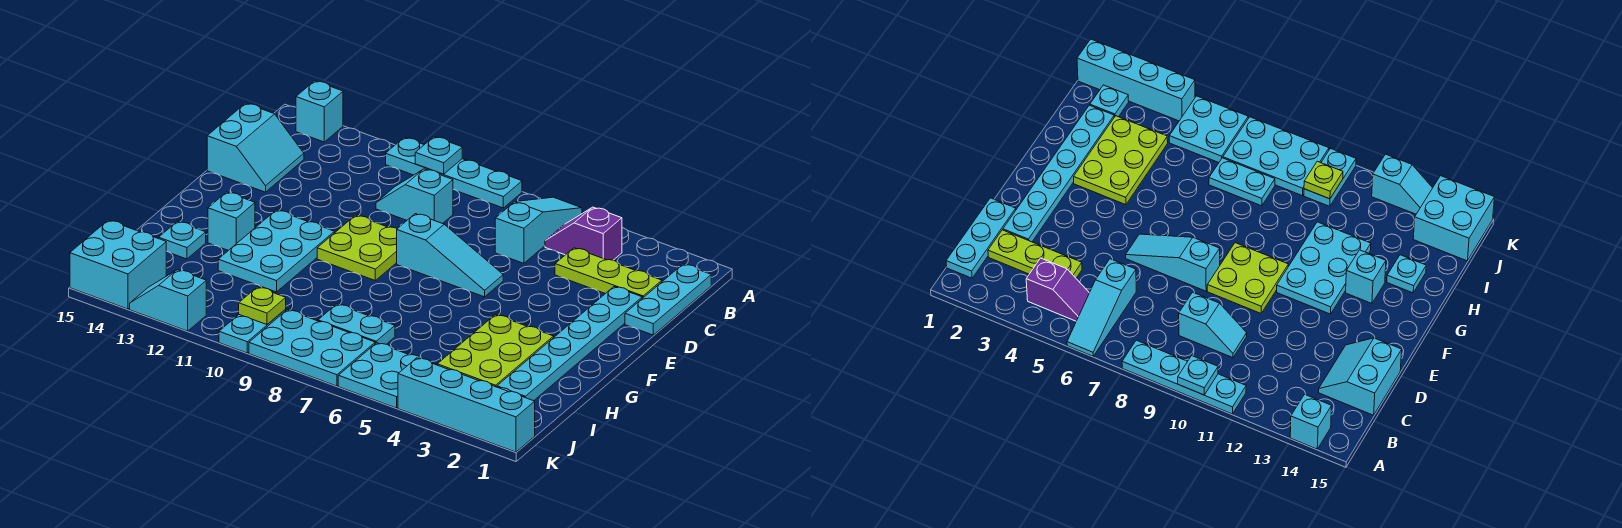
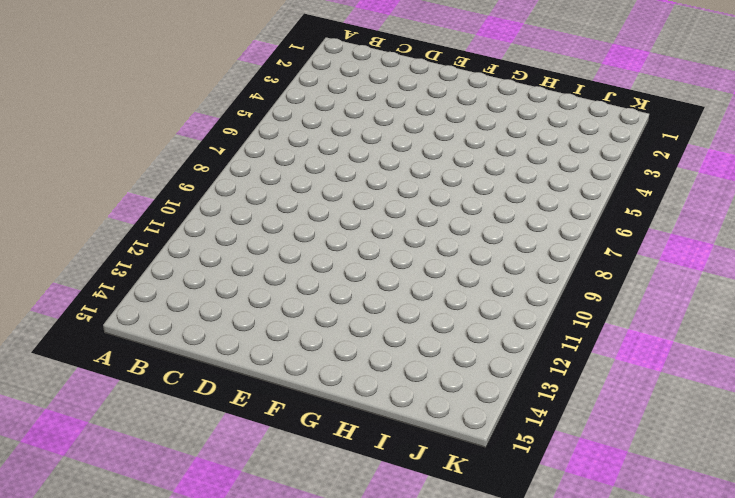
none -> cyan slope A6:C6 level 1 top C
none -> cyan plate A8:A11 level 1
none -> cyan brick A14 level 1

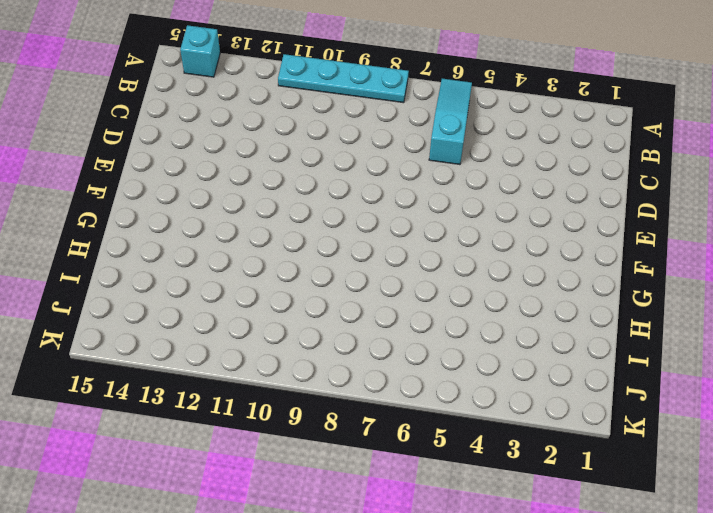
none -> cyan plate B1:D1 level 1
none -> purple slope B4:B5 level 1 top 4
none -> lime plate C2:C4 level 1

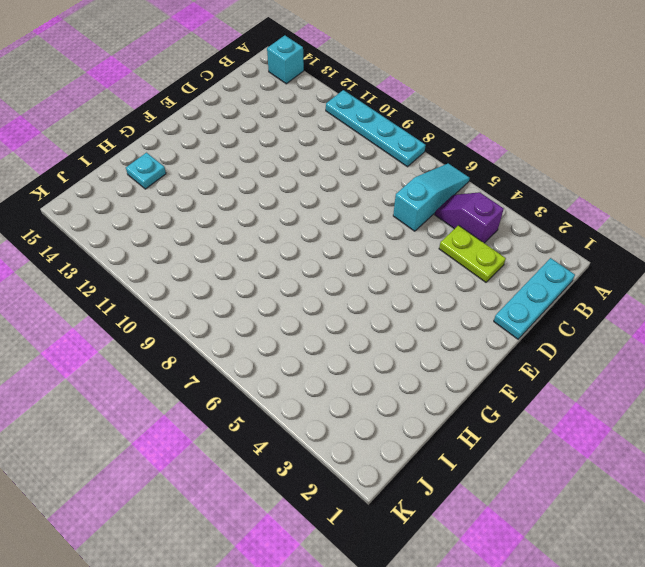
lime plate C3:C4 level 1 -> lime plate C2:C4 level 1
none -> cyan slope C9:C10 level 1 top 9
none -> cyan slope C14:D15 level 1 top 15
none -> cyan plate D2:I2 level 1

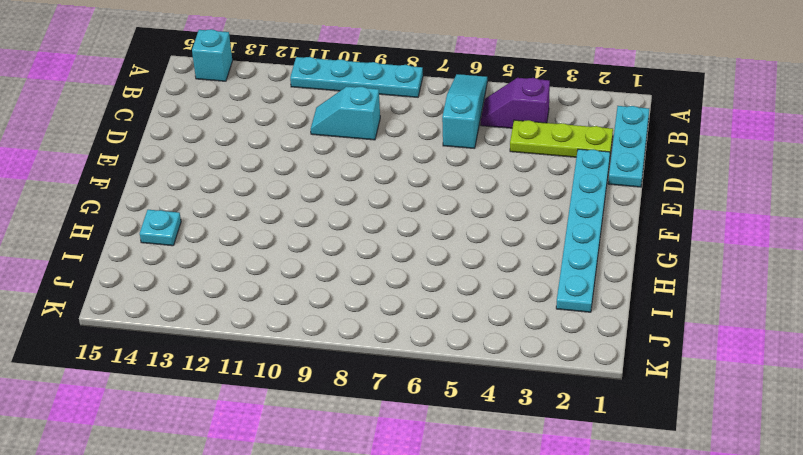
none -> cyan slope C14:D15 level 1 top 15
none -> cyan slope E6:E8 level 1 top 8
none -> lime plate E9:F10 level 1

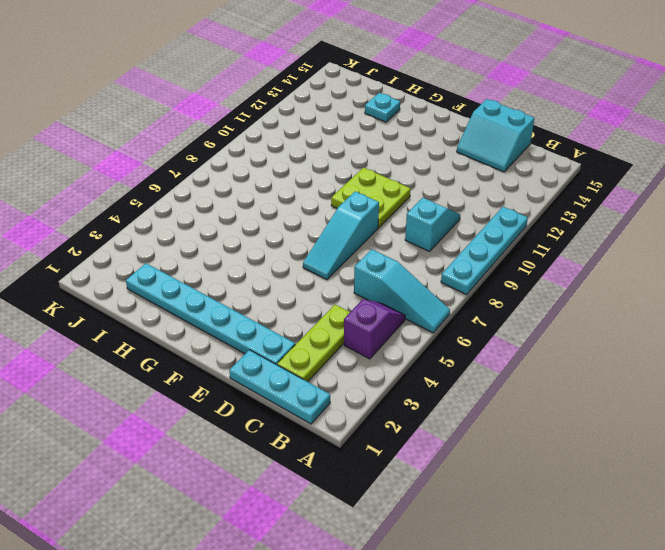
none -> cyan brick A14 level 1
none -> cyan plate F11:H12 level 1
none -> lime plate G3:I4 level 1

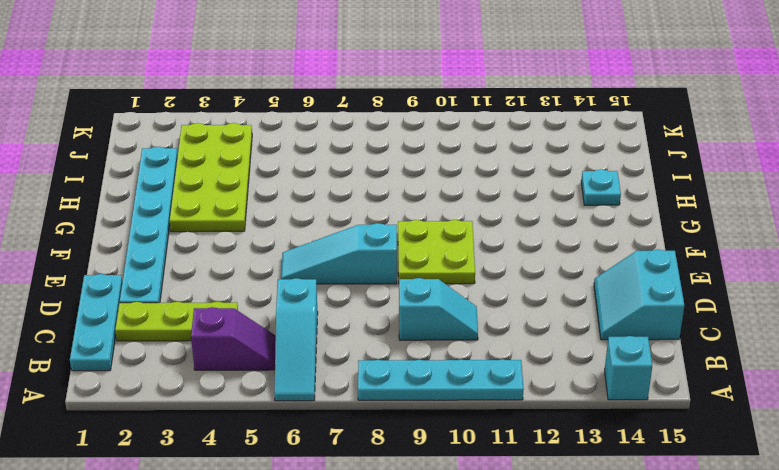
lime plate G3:J4 level 1 -> lime plate G3:I4 level 1
none -> cyan plate F11:H12 level 1
none -> cyan brick G13 level 1
none -> cyan plate I7:I8 level 1

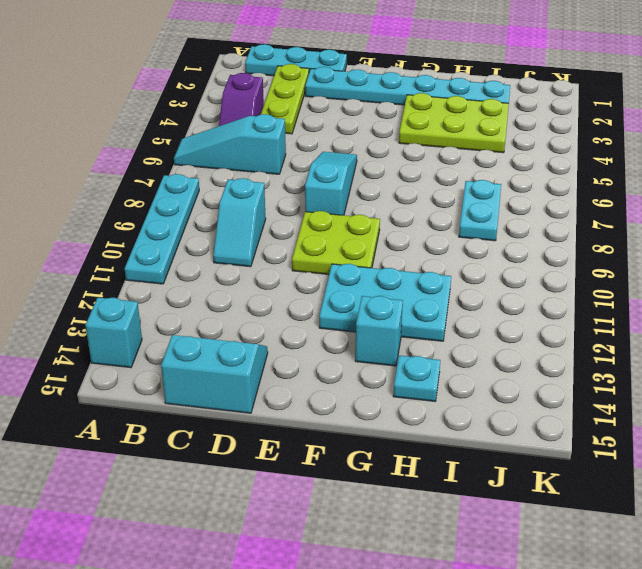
none -> cyan plate J2 level 1
none -> cyan plate J5:K6 level 1
none -> cyan plate J7:K9 level 1

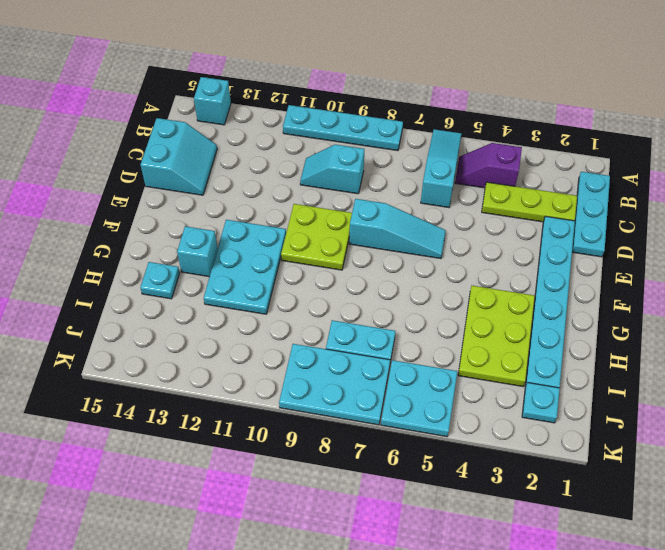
none -> cyan plate J10:K10 level 1
none -> cyan brick J14:K15 level 1
none -> cyan brick K1:K4 level 1

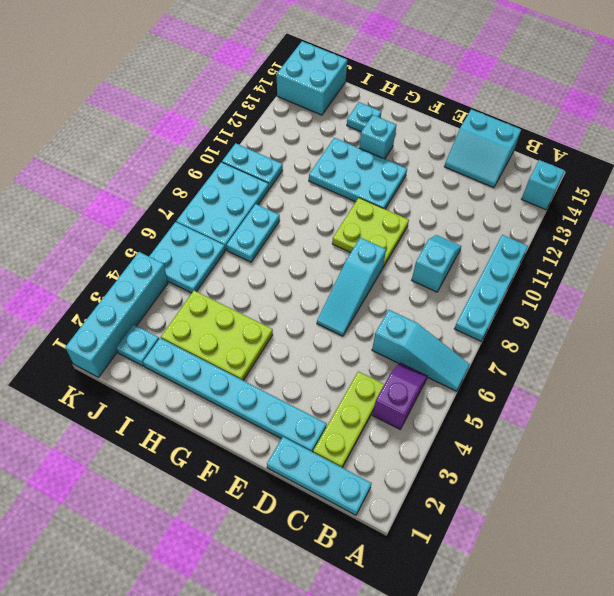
none -> cyan slope K12:K13 level 1 top 12
none -> cyan plate A10 level 2
none -> lime plate J10 level 2

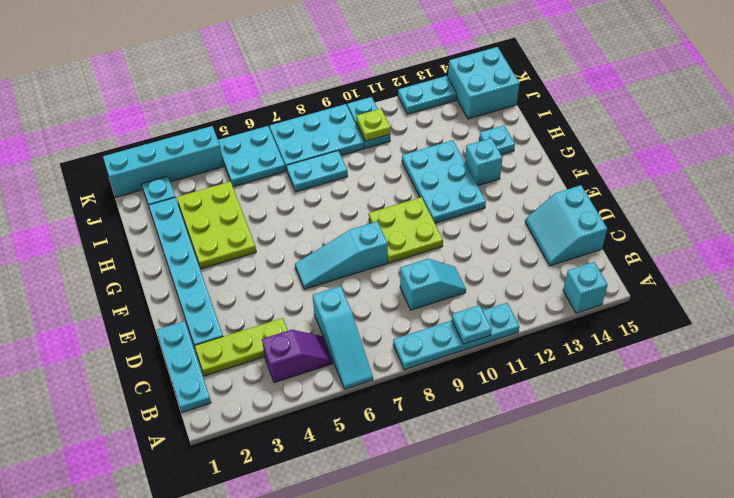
cyan plate K12:K13 level 1 -> cyan slope K12:K13 level 1 top 12

